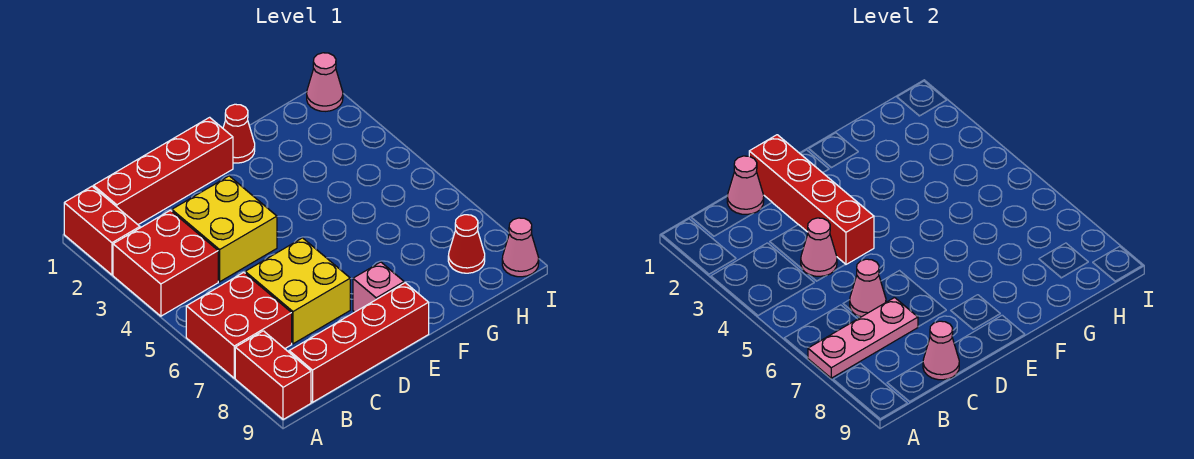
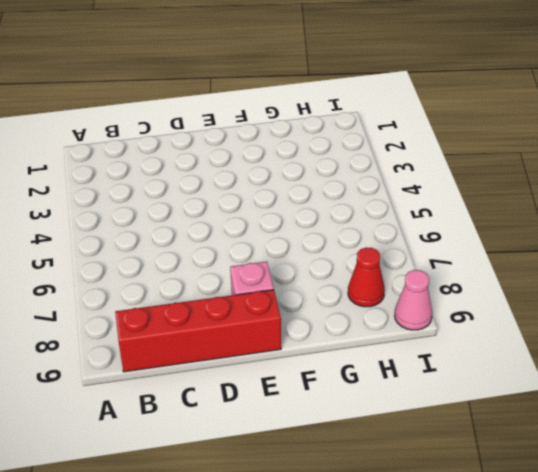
none -> red brick A1:A2 level 1
none -> red brick A3:B4 level 1
none -> red brick A6:B7 level 1

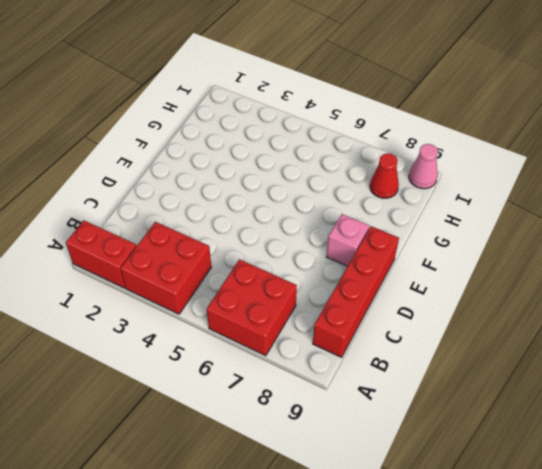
none -> red brick A8:A9 level 1
none -> red brick B1:E1 level 1
none -> yellow brick C3:D4 level 1

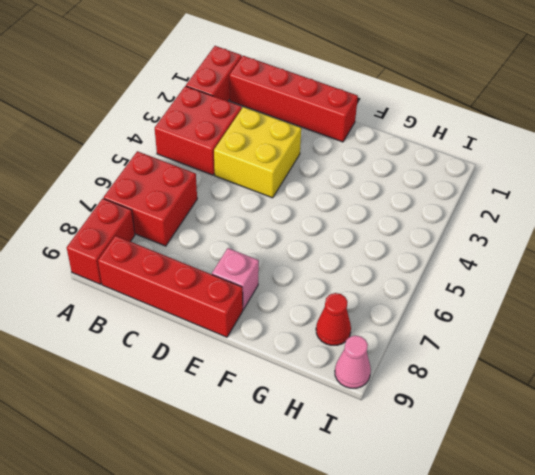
none -> yellow brick C6:D7 level 1
none -> red cone F1 level 1
none -> pink cone I1 level 1

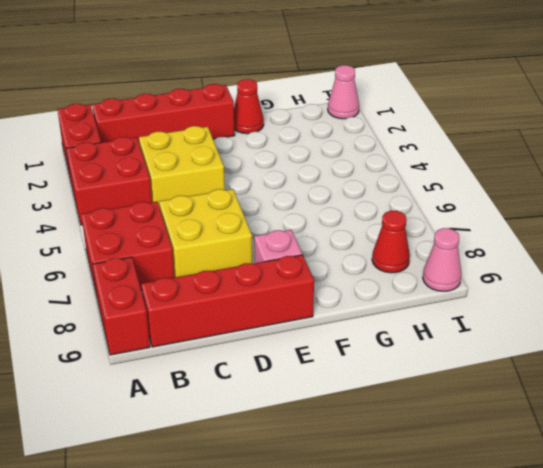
none -> pink plate A7:C7 level 2
none -> pink cone C1 level 2
none -> pink cone C4 level 2

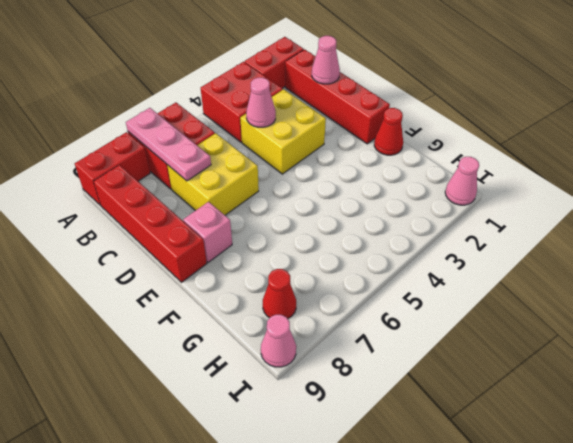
none -> pink cone C6 level 2
none -> pink cone C9 level 2
none -> red brick D1:D4 level 2

